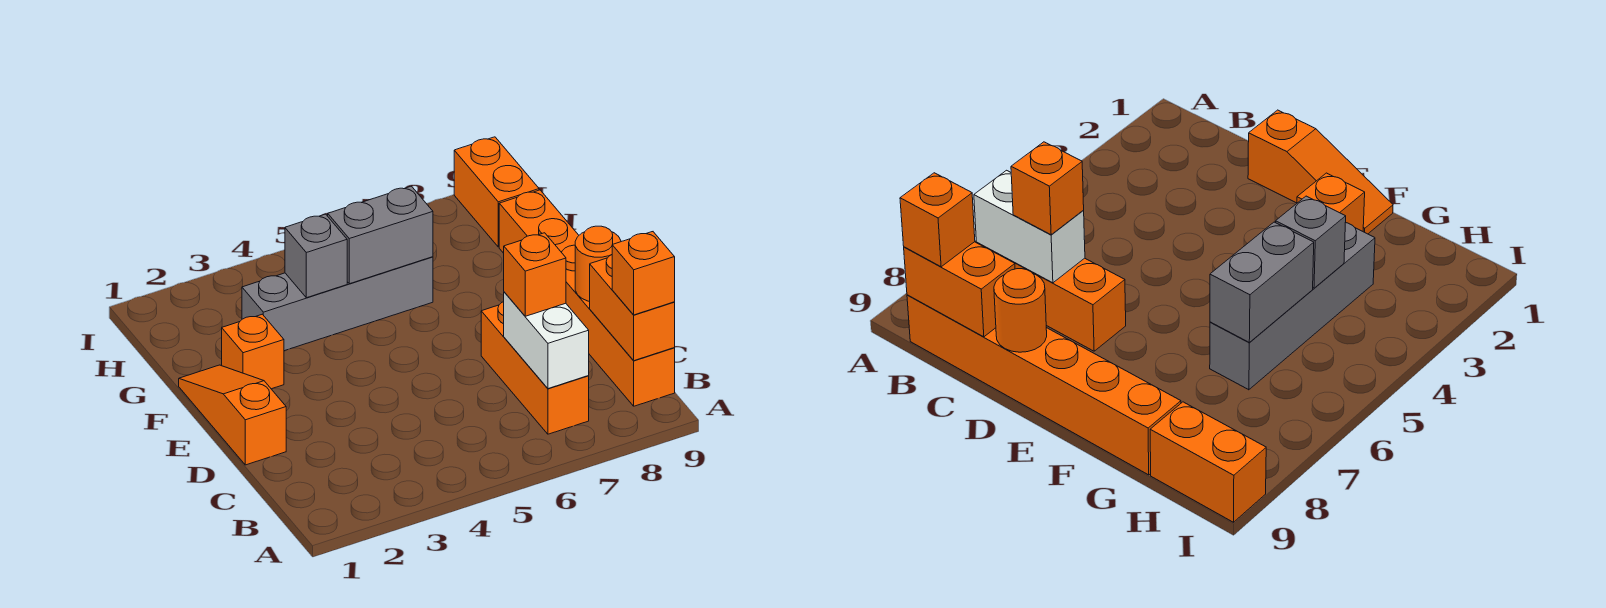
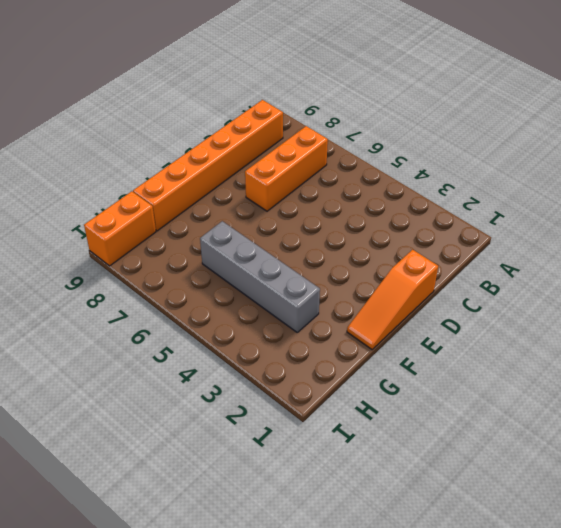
none -> orange brick F2 level 1
none -> white brick B7:C7 level 2
none -> orange brick B9:C9 level 2

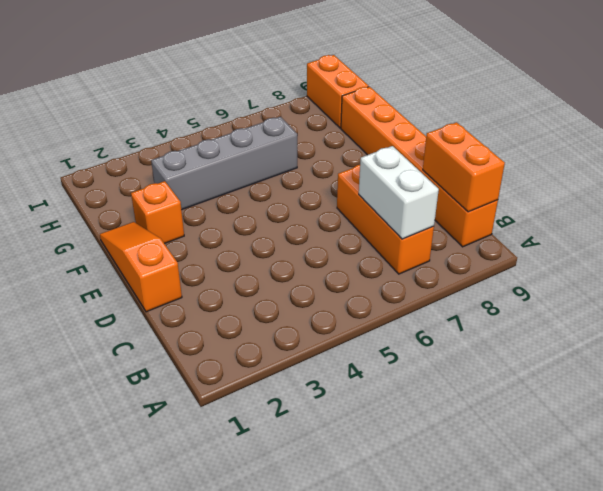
none -> orange round brick D9 level 2
none -> grey brick G4 level 2
none -> grey brick G5:G6 level 2

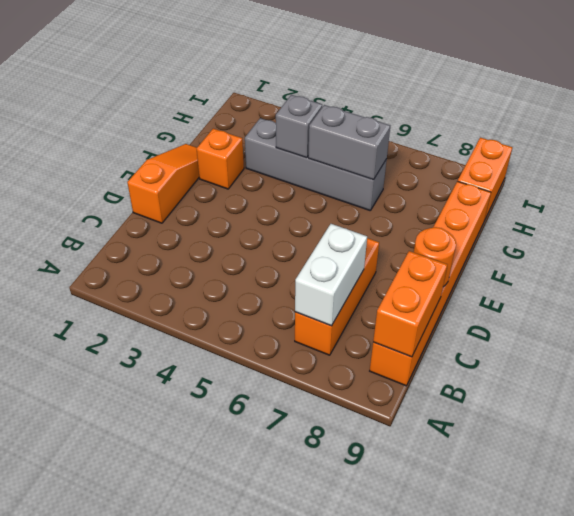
none -> orange brick B9 level 3
none -> orange brick C7 level 3

